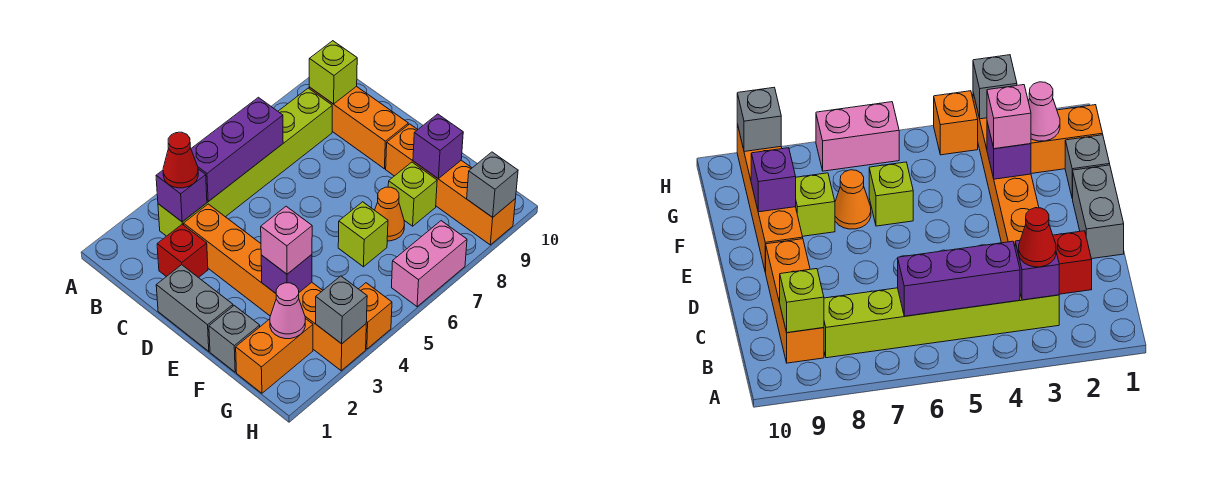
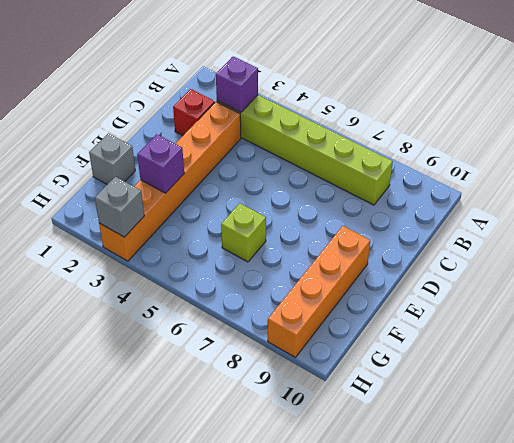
none -> orange brick B9:D9 level 1
none -> grey brick D1:E1 level 1
none -> orange cone F7 level 1

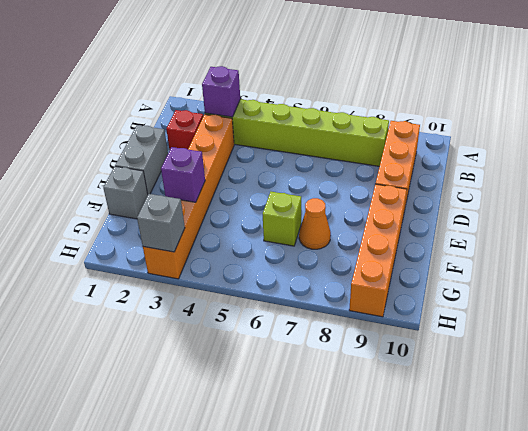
none -> lime brick F8 level 1
none -> orange brick G1:G2 level 1
none -> orange brick H4 level 1

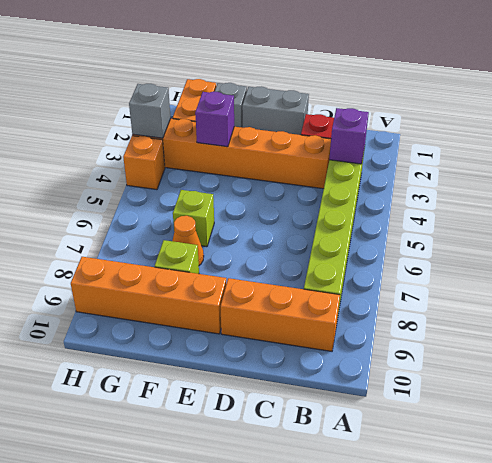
none -> pink brick H6:H7 level 1
none -> purple brick B4:B6 level 2
none -> lime brick B9 level 2

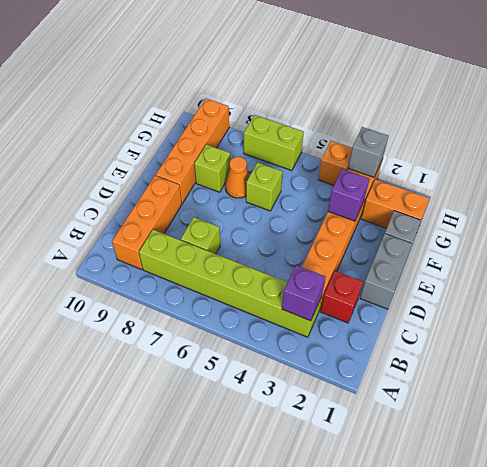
lime brick C7 level 1 -> lime brick B9 level 2
lime brick H6:H7 level 1 -> pink brick H6:H7 level 1
none -> purple brick B4:B6 level 2
none -> purple brick F9 level 2
none -> pink cone G2 level 2

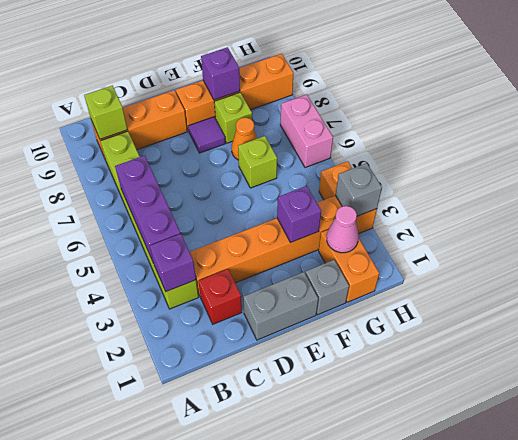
purple tile E8 level 1 -> none
none -> grey brick H9 level 2
none -> red cone B3 level 3
none -> pink brick F3 level 3

